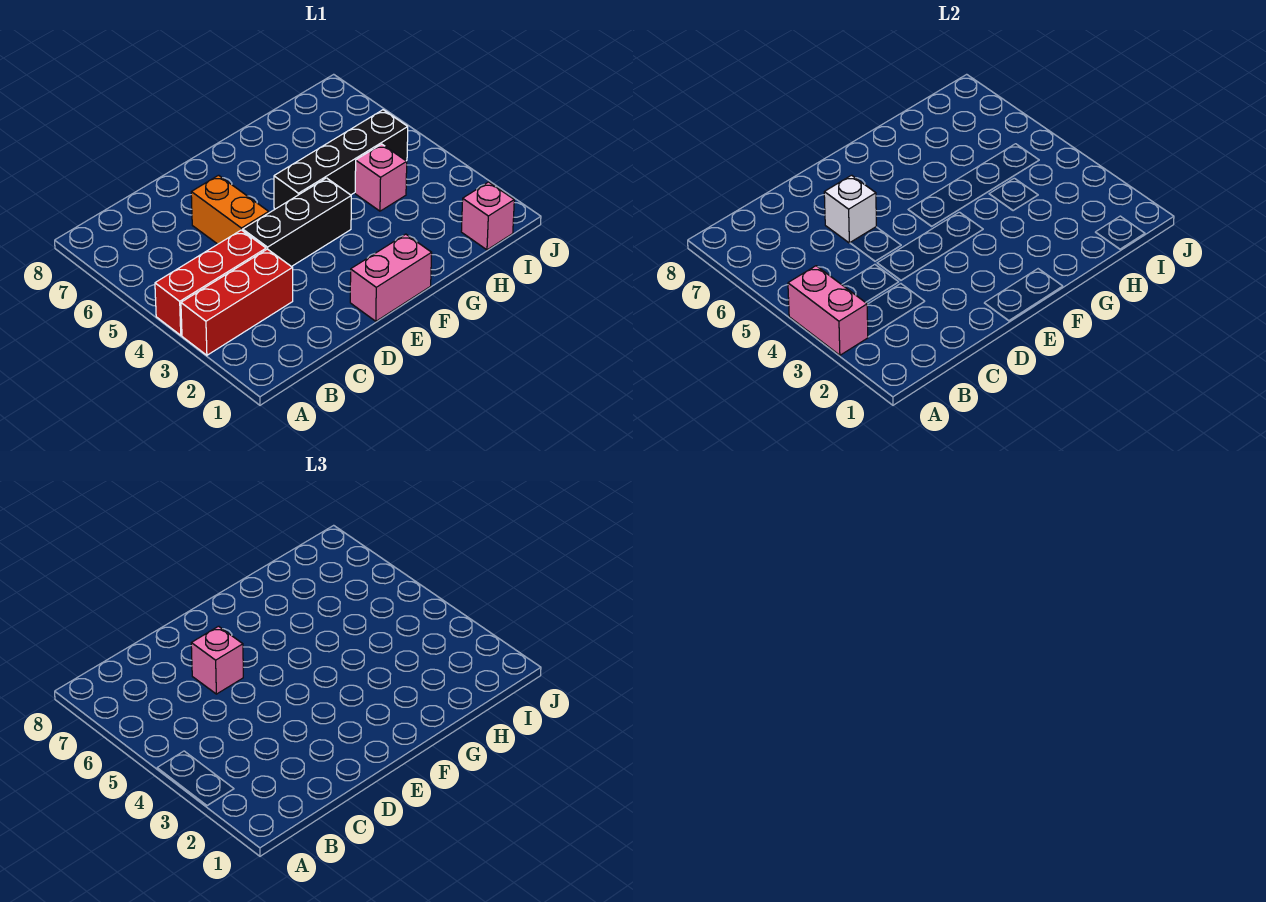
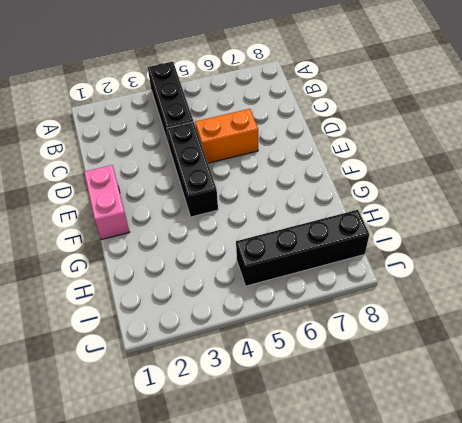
black brick A4:C4 level 1 -> red brick A4:C4 level 1
black brick I5:I8 level 1 -> black brick F5:I5 level 1
none -> red brick A3:C3 level 1
none -> pink brick H4 level 1

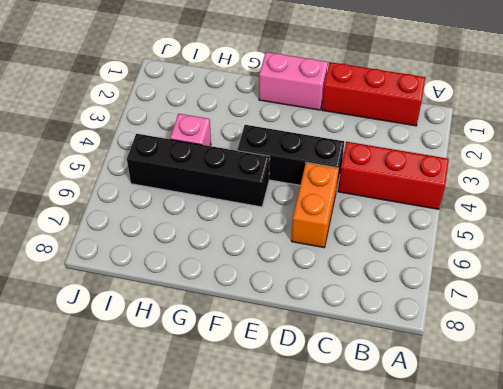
red brick B1:D1 level 1 -> red brick A3:C3 level 1
none -> pink brick I1 level 1
none -> pink brick A3:A4 level 2

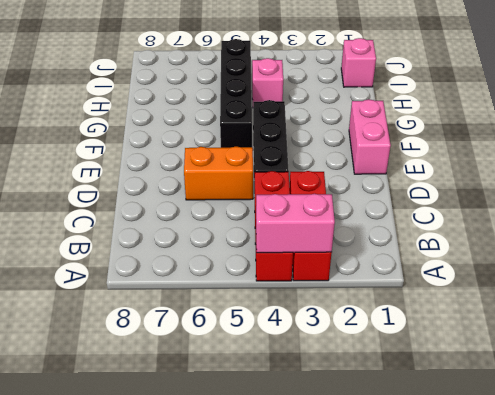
none -> white brick D6 level 2
none -> pink brick D6 level 3

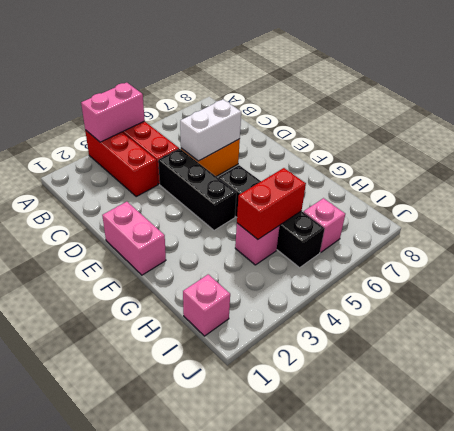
white brick D5:D6 level 2 -> white brick D6 level 2
red brick H4:H5 level 2 -> none
pink brick I6 level 1 -> pink brick D6 level 3

